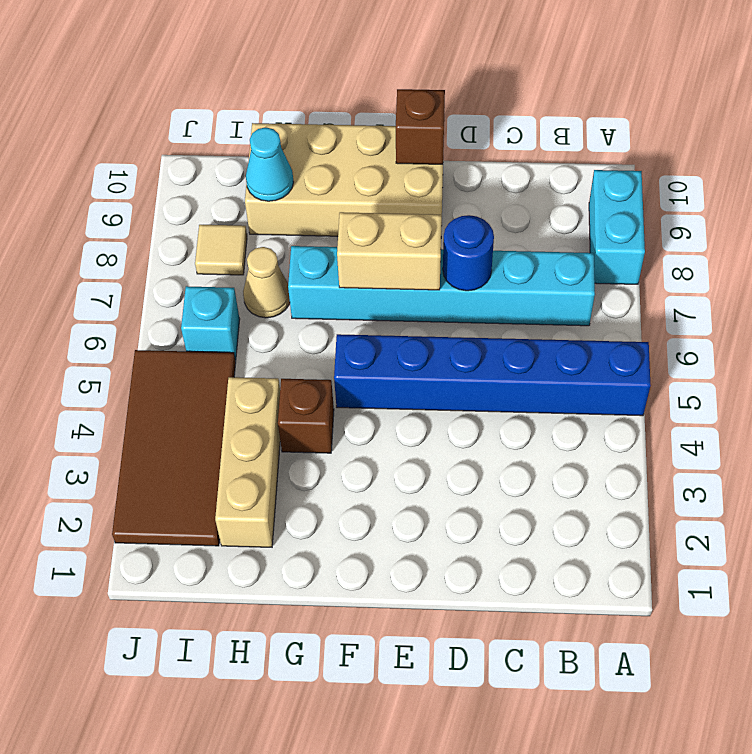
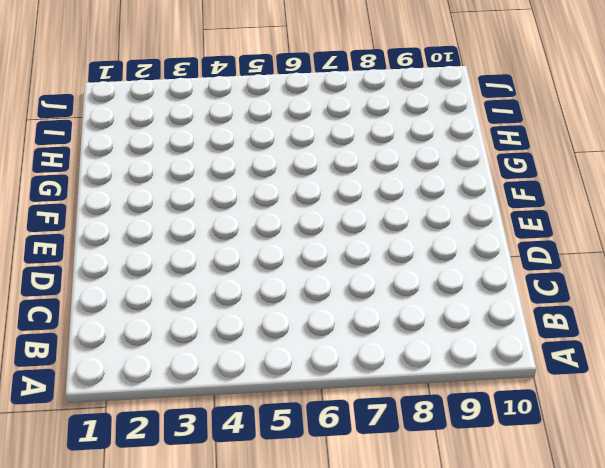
none -> blue brick A5:F5 level 1
none -> cyan brick A8:A9 level 1
none -> cyan brick B7:G7 level 1

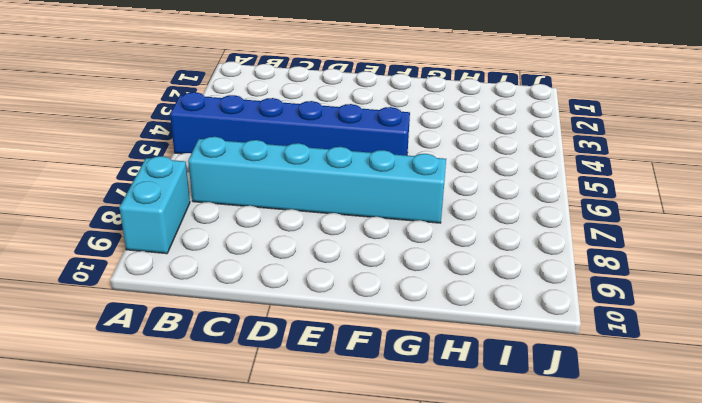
none -> tan brick E9:H10 level 1
none -> brown brick G4 level 1
none -> tan brick H2:H4 level 1

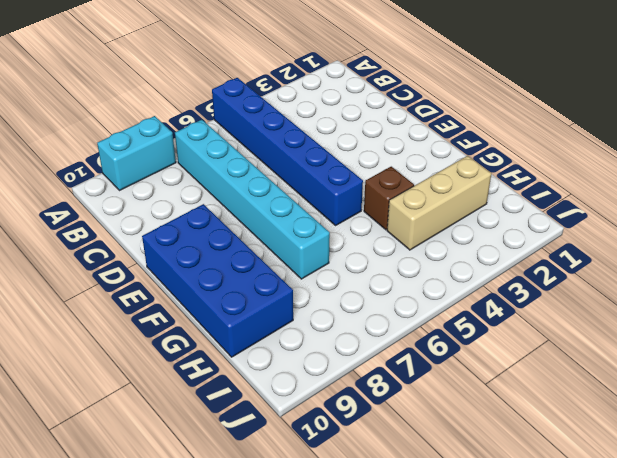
blue brick E9:H10 level 1 -> tan brick E9:H10 level 1
none -> tan cone H7 level 1
none -> brown tile I2:J5 level 1
none -> cyan brick I6 level 1

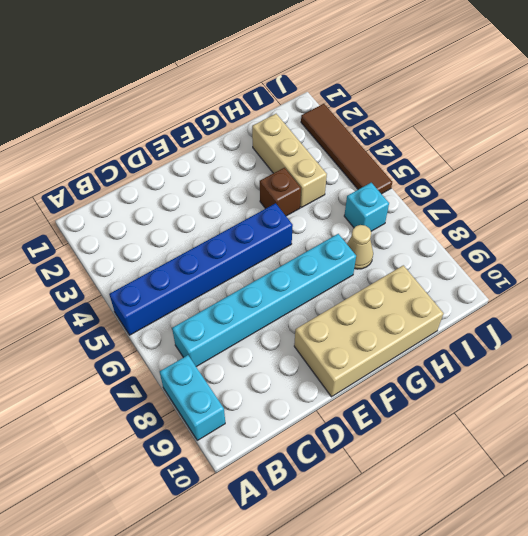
brown tile J2:J5 level 1 -> brown tile I2:J5 level 1
none -> tan tile I8 level 1
none -> blue round brick D7 level 2
none -> tan brick E7:F7 level 2

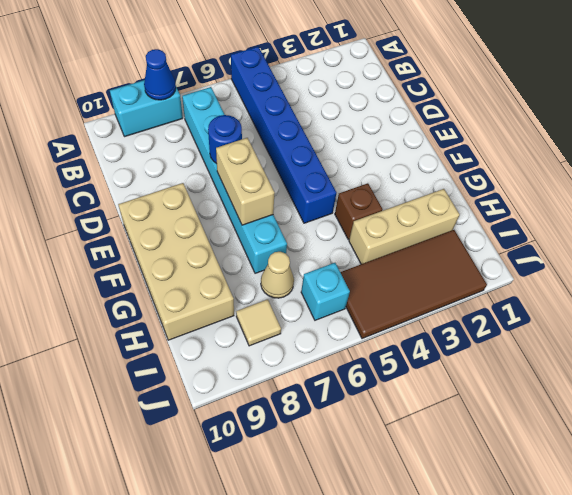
blue cone A8 level 2 -> none
none -> brown brick E10 level 2
none -> cyan cone H9 level 2

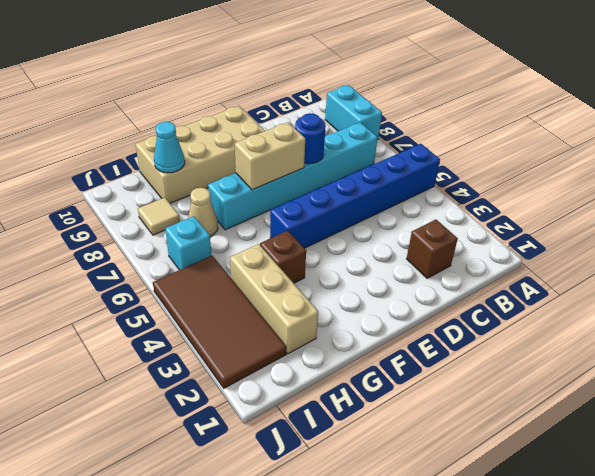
brown brick C2 level 1 -> brown brick E10 level 2

